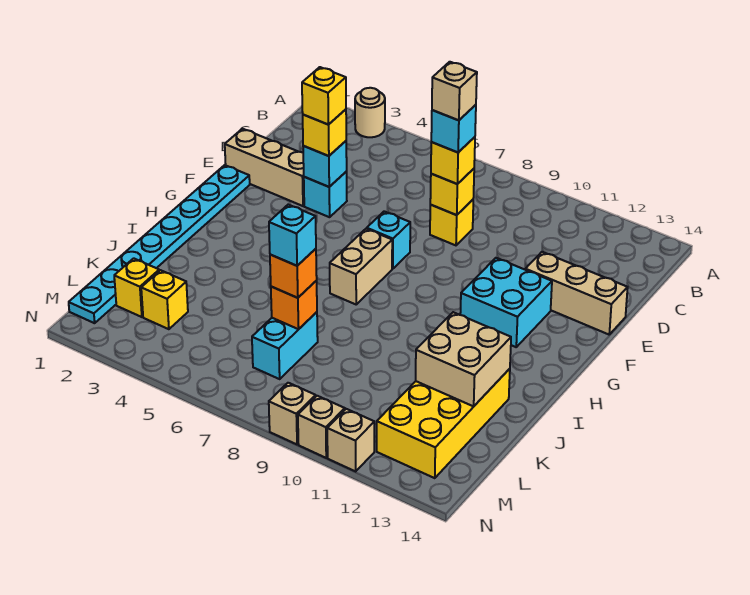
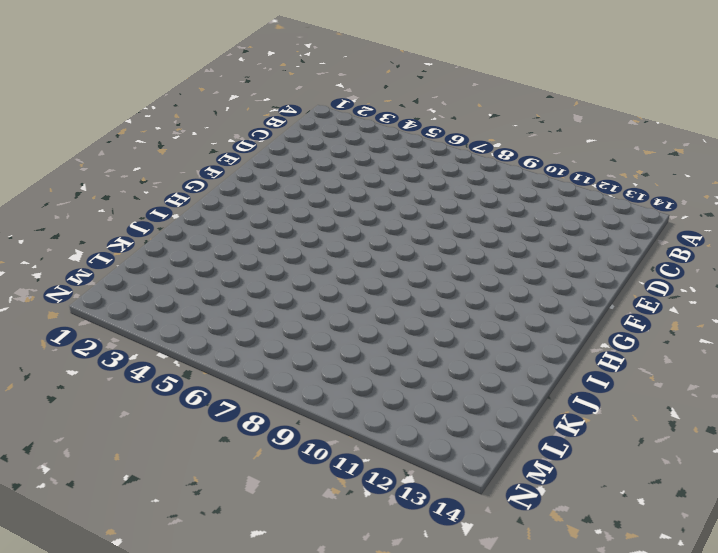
none -> tan round brick A3 level 1
none -> yellow brick D8 level 1
none -> tan brick E1:E3 level 1

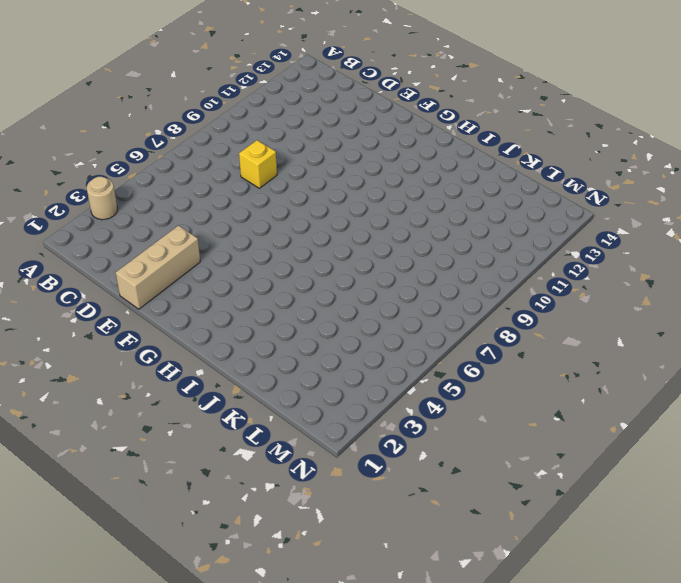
none -> cyan brick E4 level 1
none -> tan brick E12:E14 level 1
none -> cyan plate F1:M1 level 1

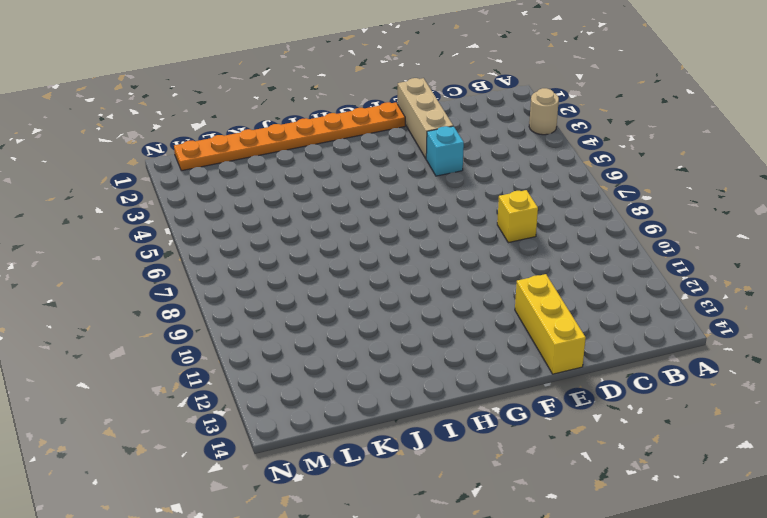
yellow brick E12:E14 level 1 -> tan brick E12:E14 level 1
orange plate F1:M1 level 1 -> cyan plate F1:M1 level 1
none -> cyan brick F7 level 1
none -> cyan brick F11:G12 level 1
none -> tan brick G7:H7 level 1

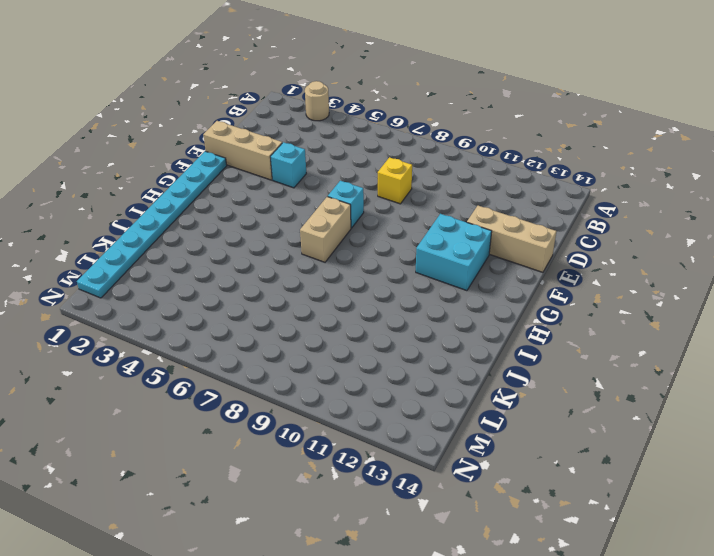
none -> yellow brick J12:M13 level 1
none -> cyan brick K7:L7 level 1
none -> yellow brick L2 level 1

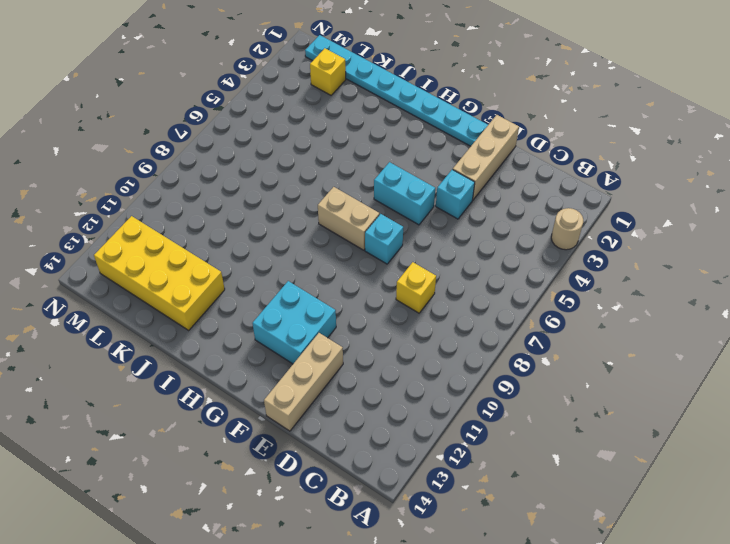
cyan brick F5:G5 level 1 -> cyan brick K7:L7 level 1
none -> yellow brick L3 level 1
none -> tan brick N9 level 1
none -> tan brick N10 level 1

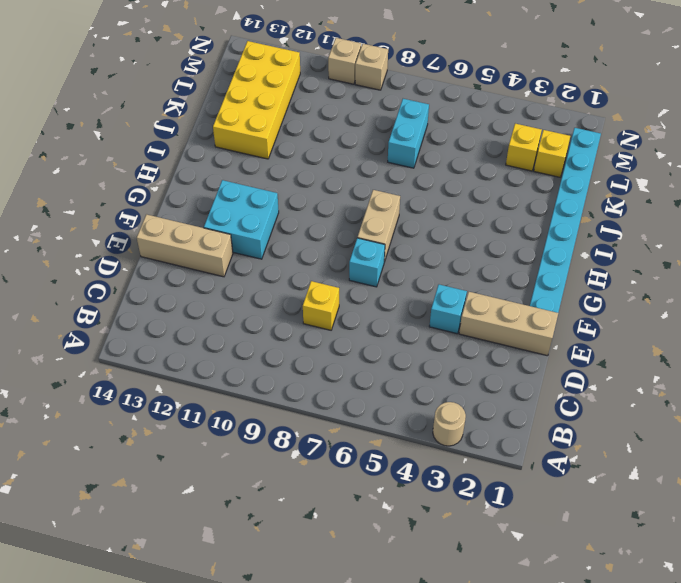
none -> tan brick N11 level 1
none -> yellow brick D8 level 2
none -> cyan brick E4 level 2

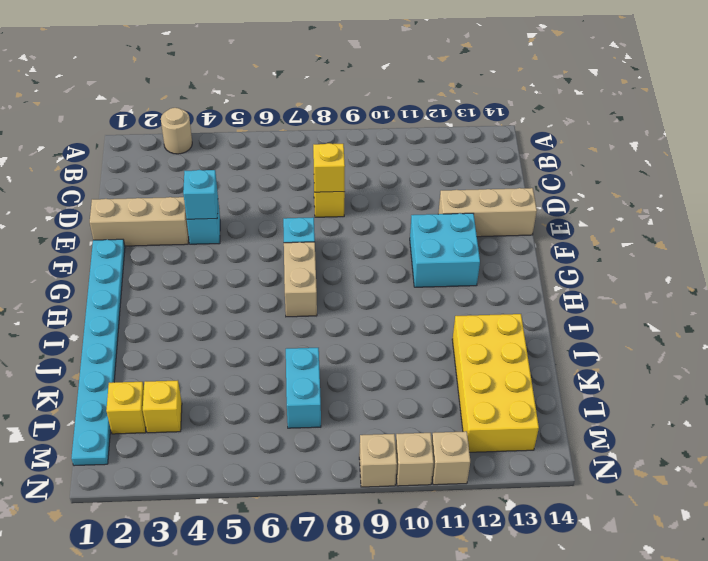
none -> tan brick J12:K13 level 2
none -> orange brick K7 level 2
none -> yellow brick D8 level 3

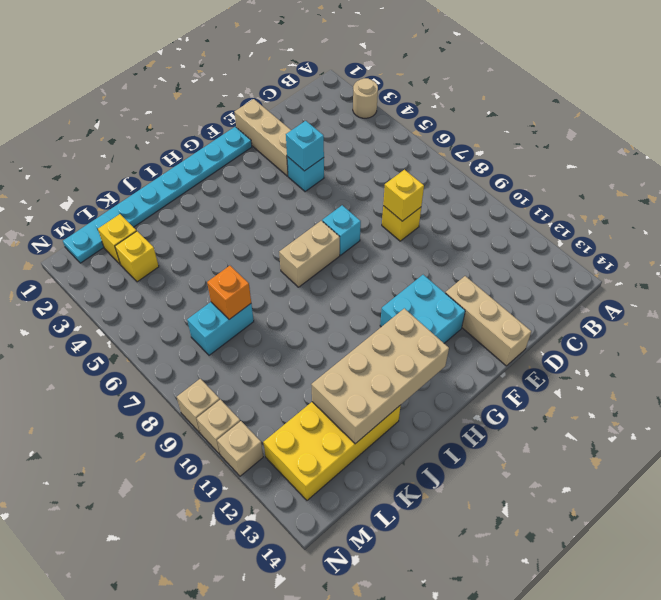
tan brick H12:K13 level 2 -> tan brick J12:K13 level 2
none -> yellow brick D8 level 3
none -> yellow brick E4 level 3
none -> orange brick K7 level 3

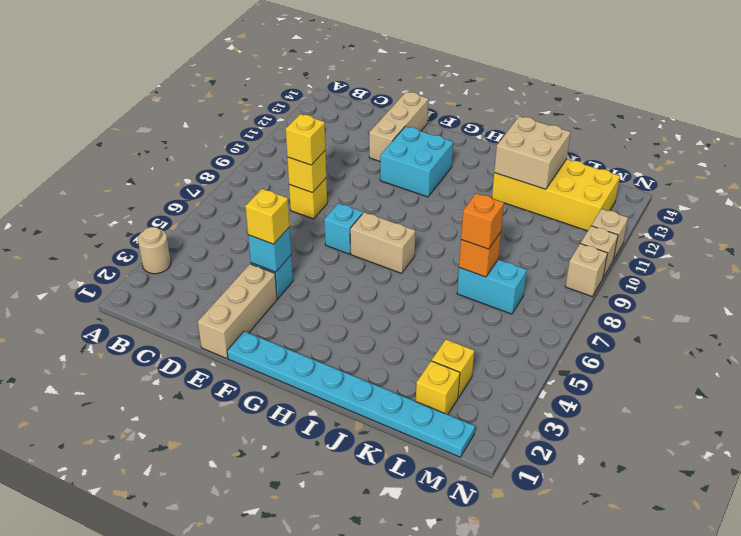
none -> cyan brick D8 level 4
none -> yellow brick E4 level 4
none -> cyan brick K7 level 4

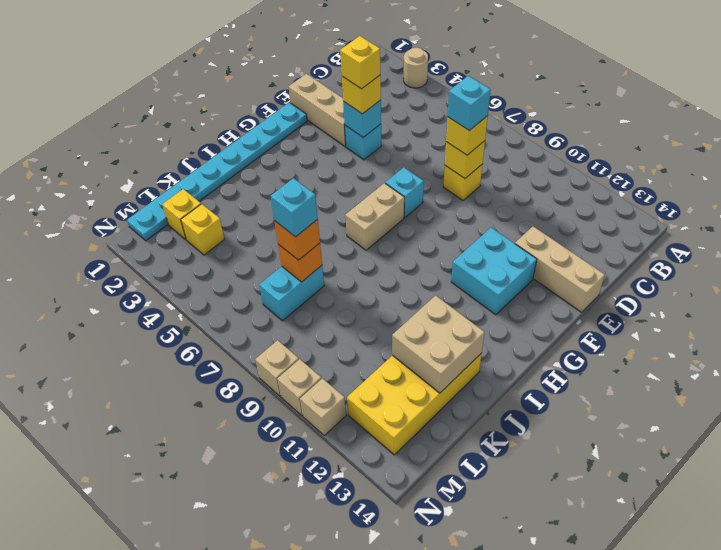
none -> tan brick D8 level 5

